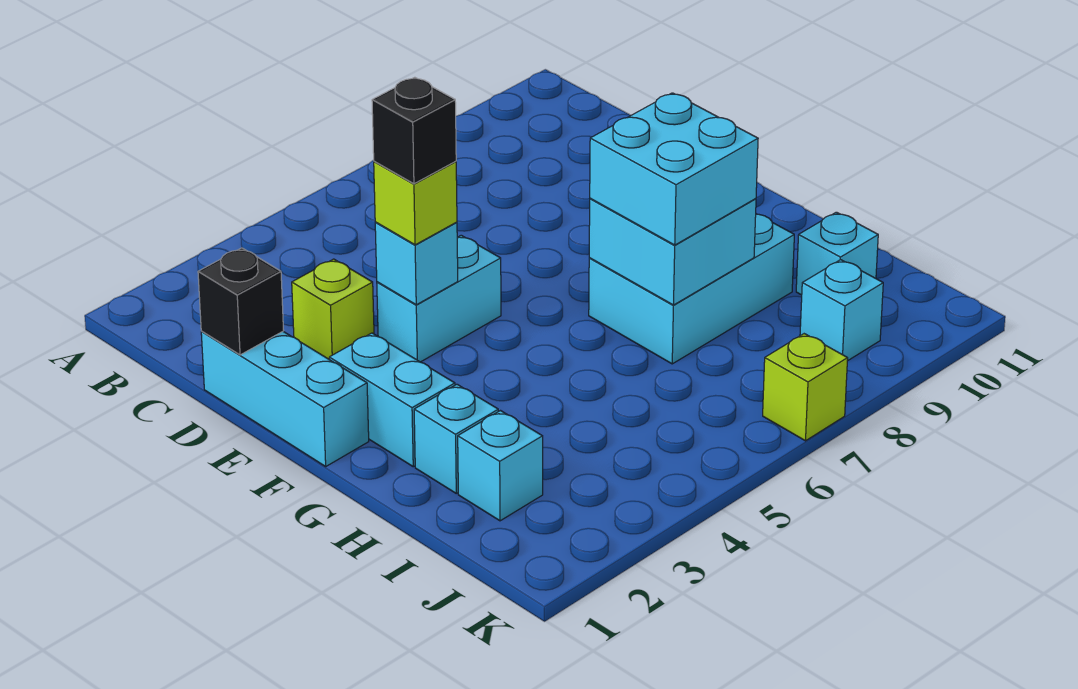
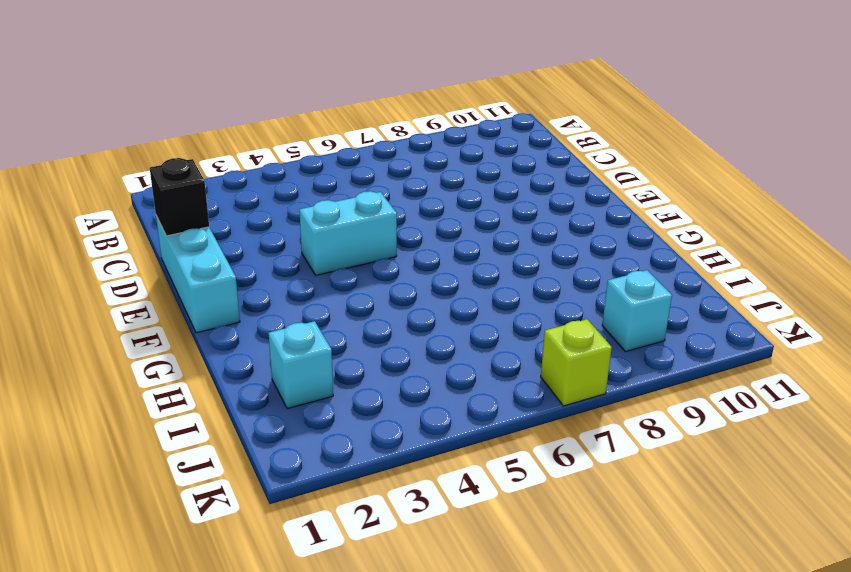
none -> lime brick D3 level 1
none -> cyan brick F2:G2 level 1
none -> cyan brick G7:H9 level 1

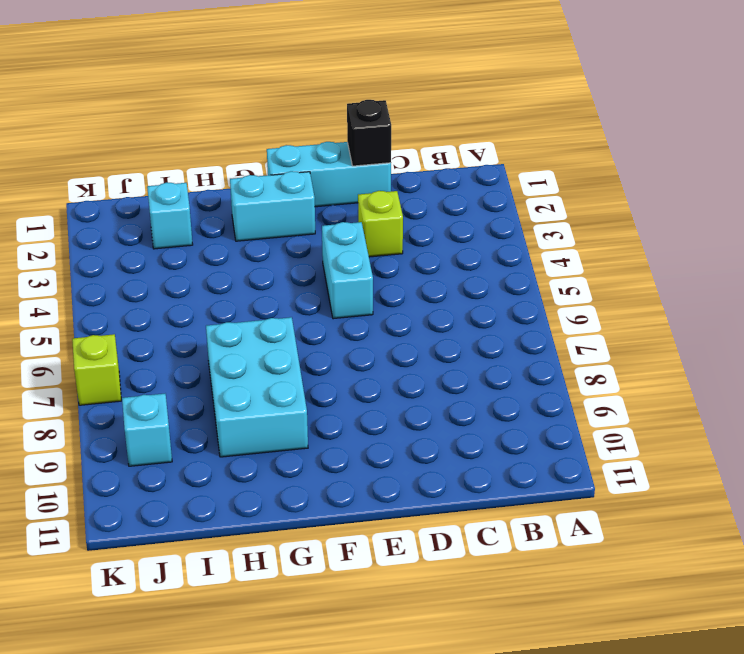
none -> cyan brick H2 level 1
none -> cyan brick I10 level 1
none -> cyan brick E4 level 2

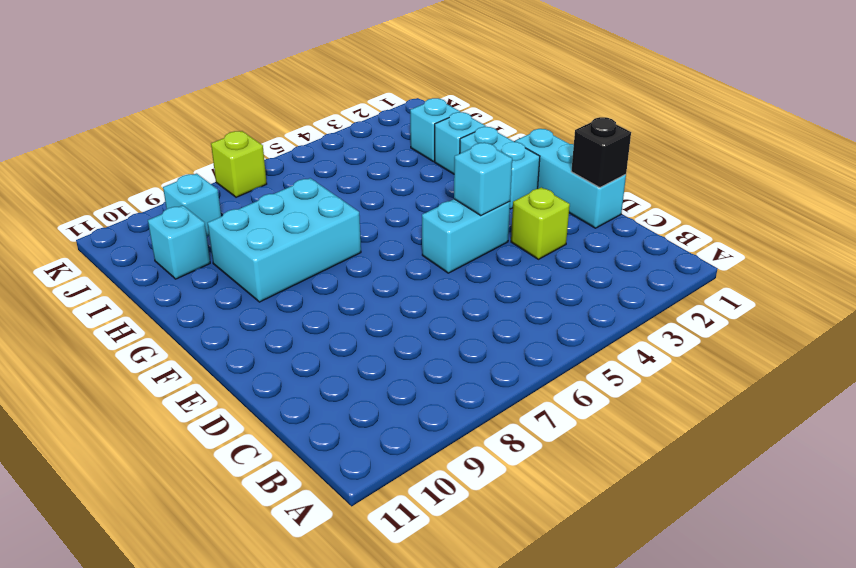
none -> cyan brick G7:H8 level 2
none -> lime brick E4 level 3
none -> cyan brick G7:H8 level 3

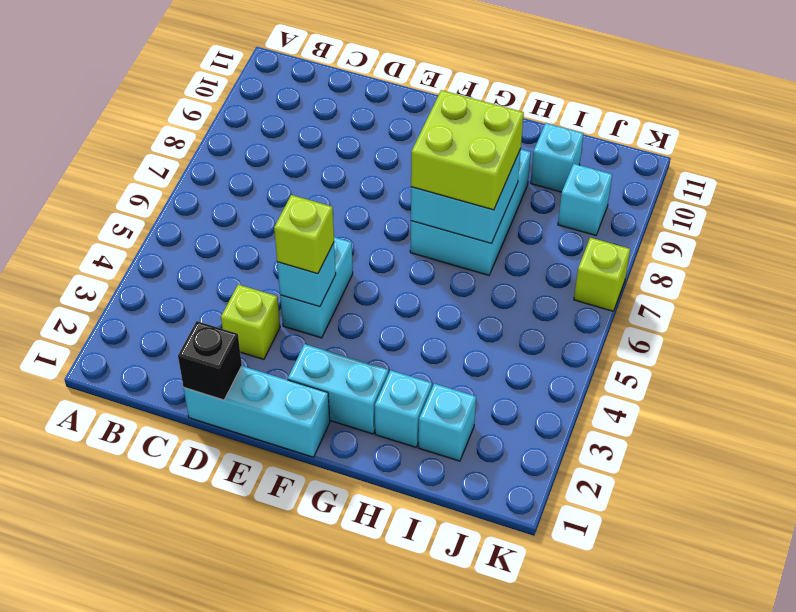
lime brick G7:H8 level 3 -> cyan brick G7:H8 level 3
none -> black brick E4 level 4

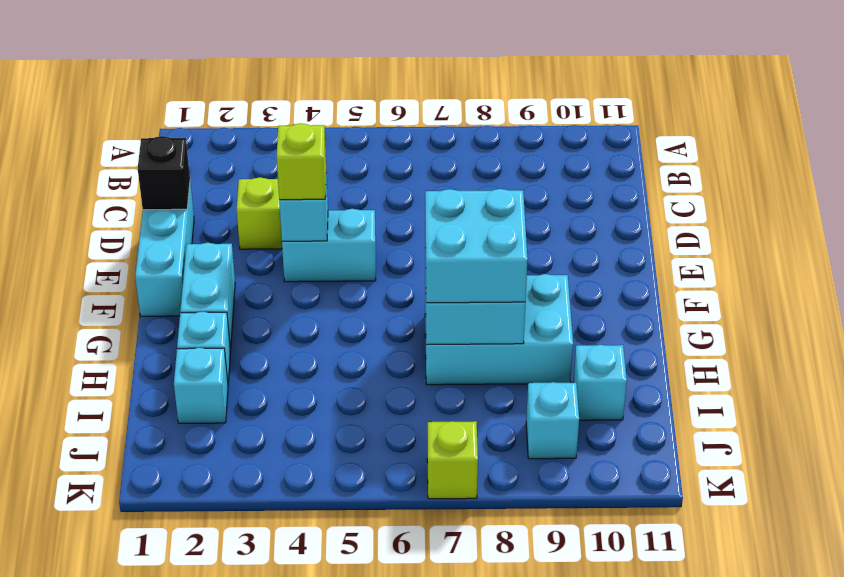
none -> black brick E4 level 4

